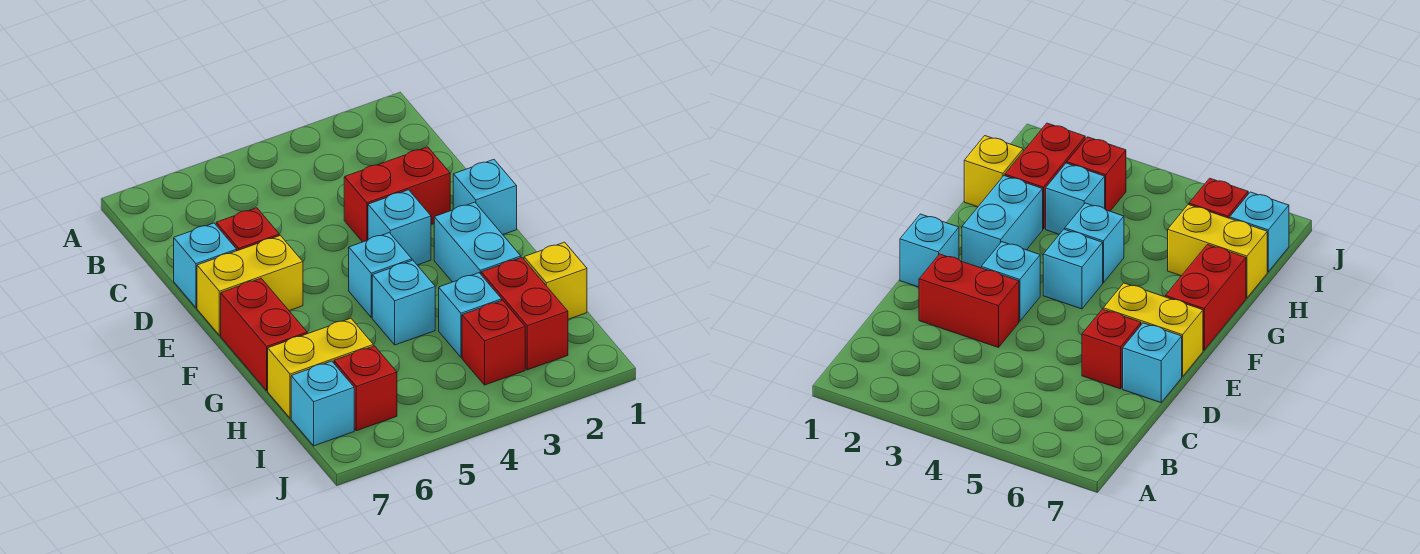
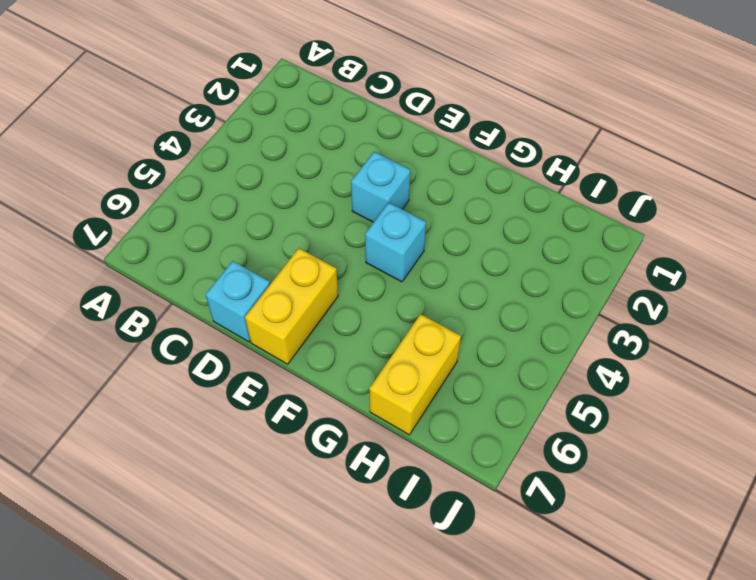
none -> red brick D2:D3 level 1
none -> red brick D6 level 1
none -> cyan brick E1 level 1

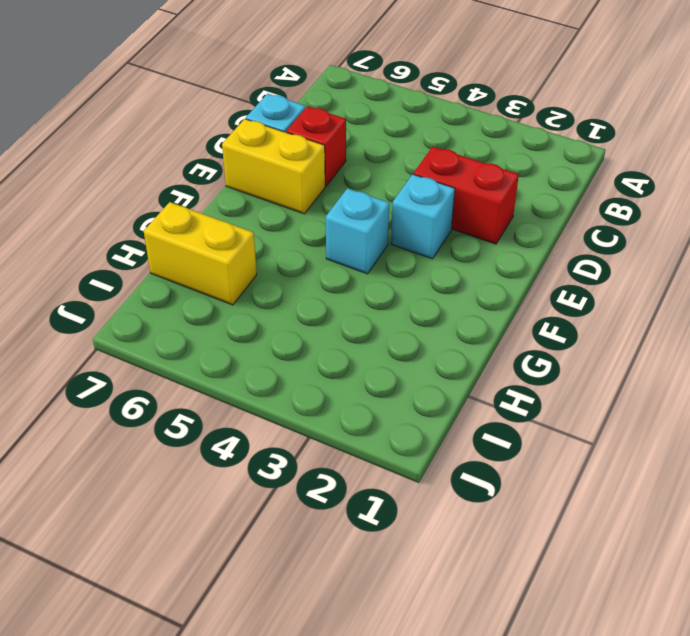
none -> cyan brick E1 level 1
none -> cyan brick F2:G2 level 1
none -> red brick F7:G7 level 1

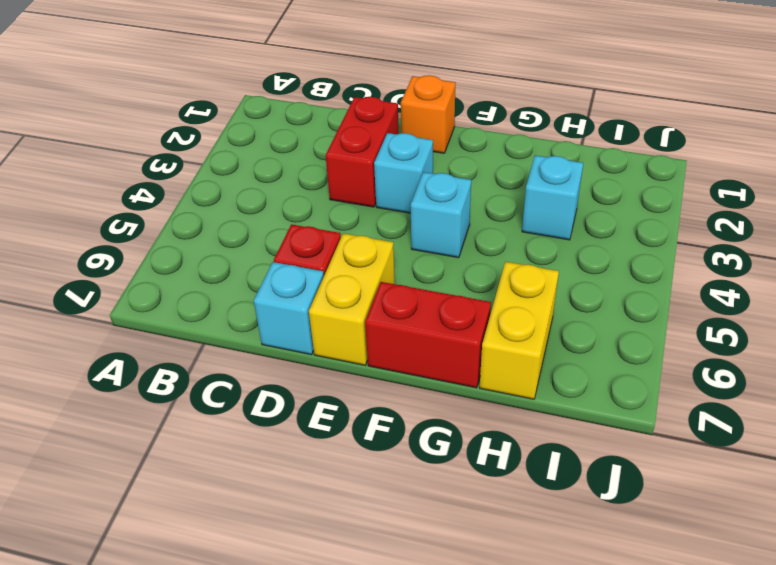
orange brick E1 level 1 -> cyan brick E1 level 1
none -> cyan brick F2:G2 level 1
none -> cyan brick G4 level 1
none -> yellow brick H1 level 1

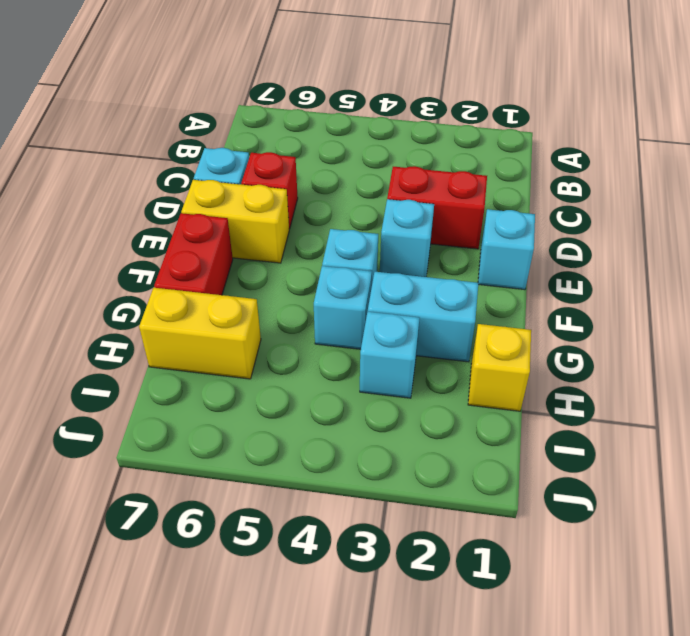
cyan brick G2:G3 level 1 -> cyan brick F2:G2 level 1
none -> red brick H2:I2 level 1
none -> red brick I3 level 1
none -> red brick I6 level 1

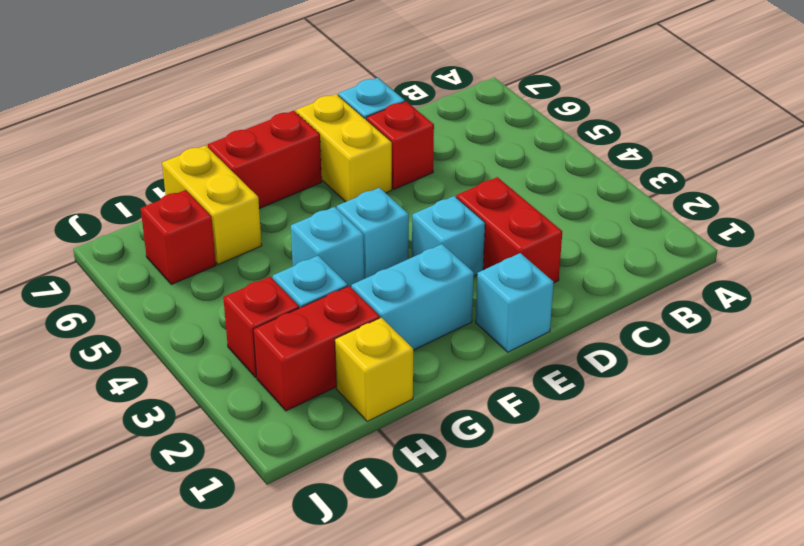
none -> cyan brick I7 level 1

